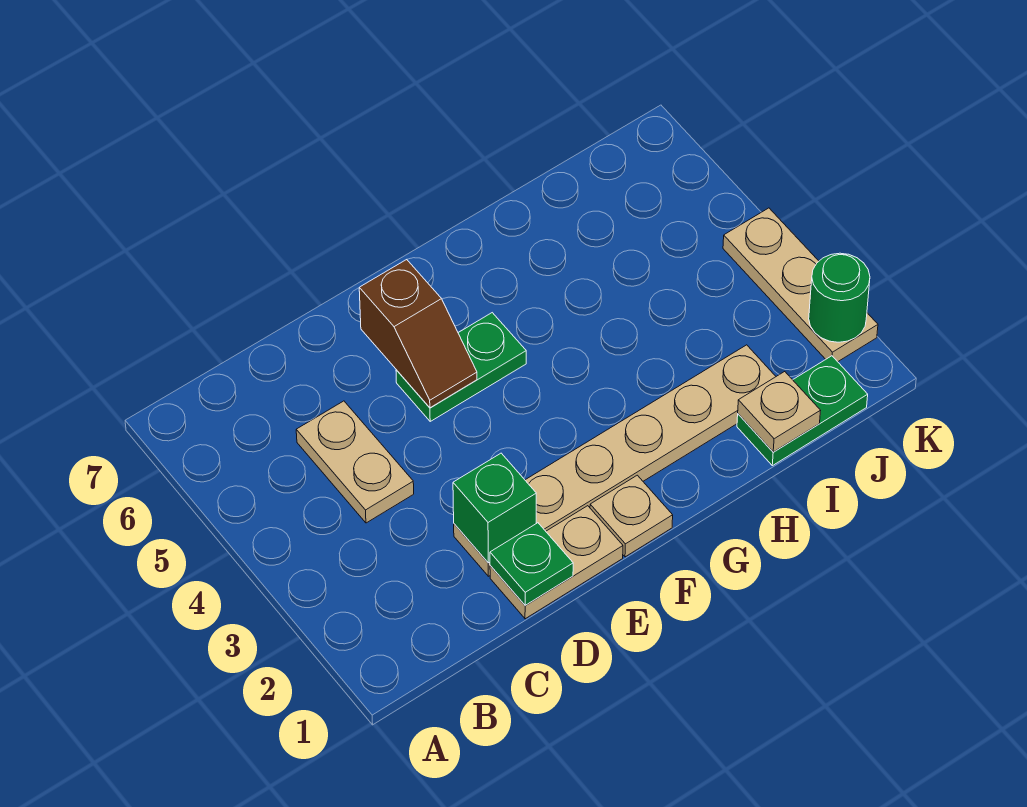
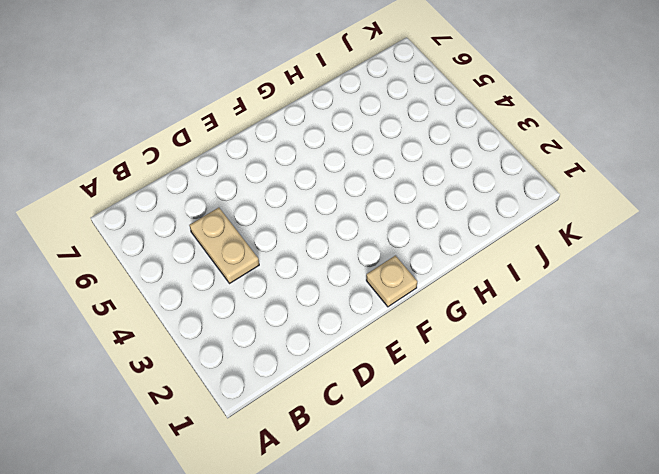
none -> tan plate D1:E1 level 1
none -> tan plate D2:I2 level 1
none -> green plate E5:F5 level 1

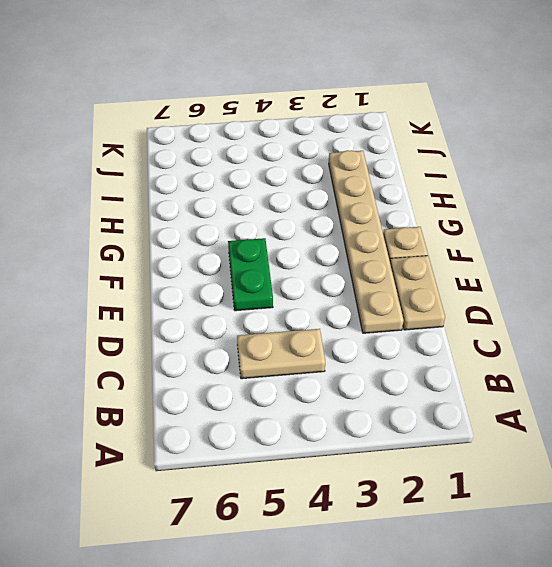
none -> green plate I1:J1 level 1
none -> tan plate K2:K4 level 1
none -> green plate D1 level 2

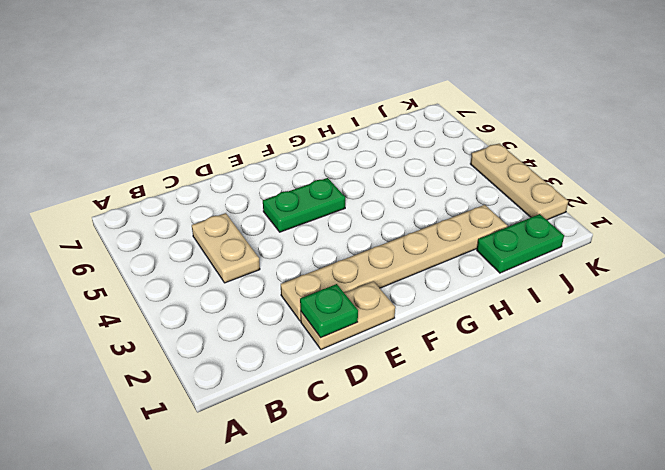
none -> tan plate F1 level 1
none -> green brick D2 level 2
none -> brown slope E5:E6 level 2 top 6

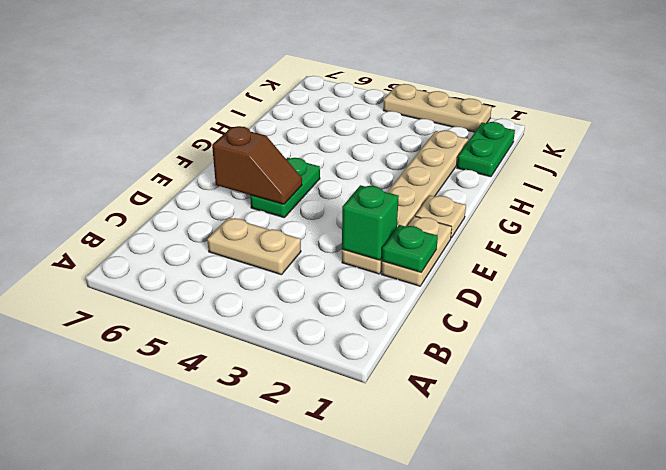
none -> tan plate I1 level 2
none -> green round brick K2 level 2

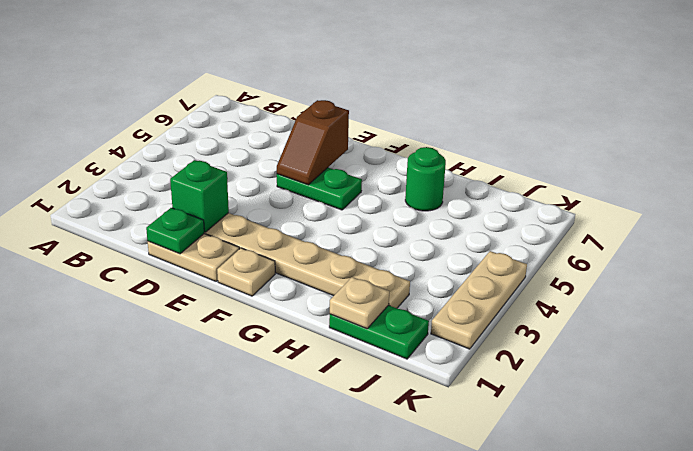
green round brick H6 level 1 -> green round brick K2 level 2
none -> tan plate C4:C5 level 1

